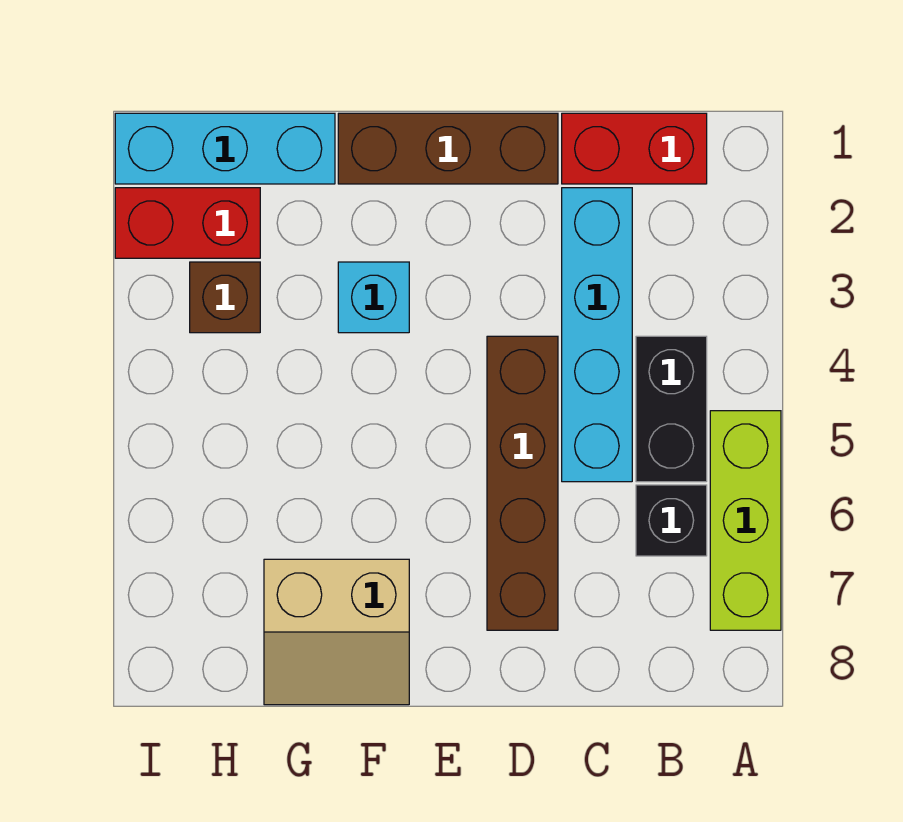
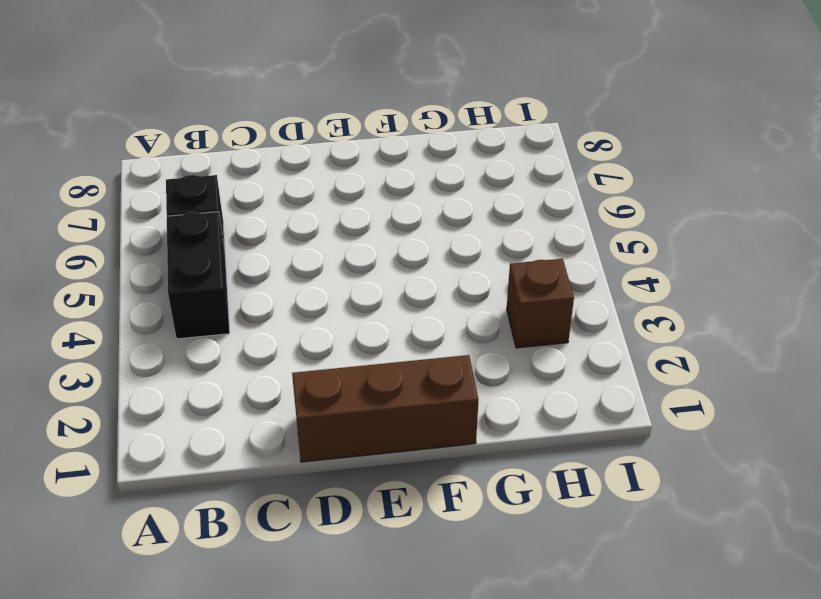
none -> lime brick A5:A7 level 1
none -> red brick B1:C1 level 1
none -> cyan brick C2:C5 level 1

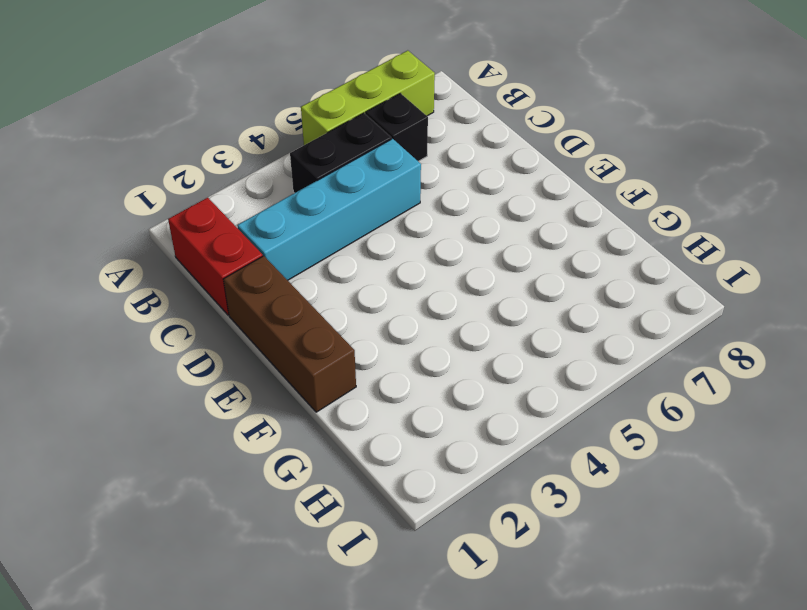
none -> brown brick D4:D7 level 1
none -> cyan brick F3 level 1
none -> tan slope F7:G8 level 1 top 7

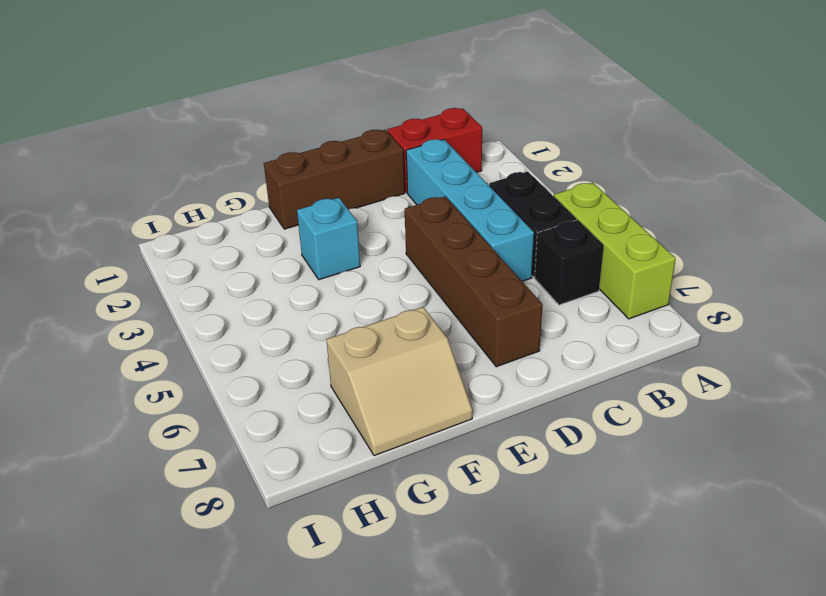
none -> cyan brick G1:I1 level 1
none -> red brick H2:I2 level 1
none -> brown brick H3 level 1

